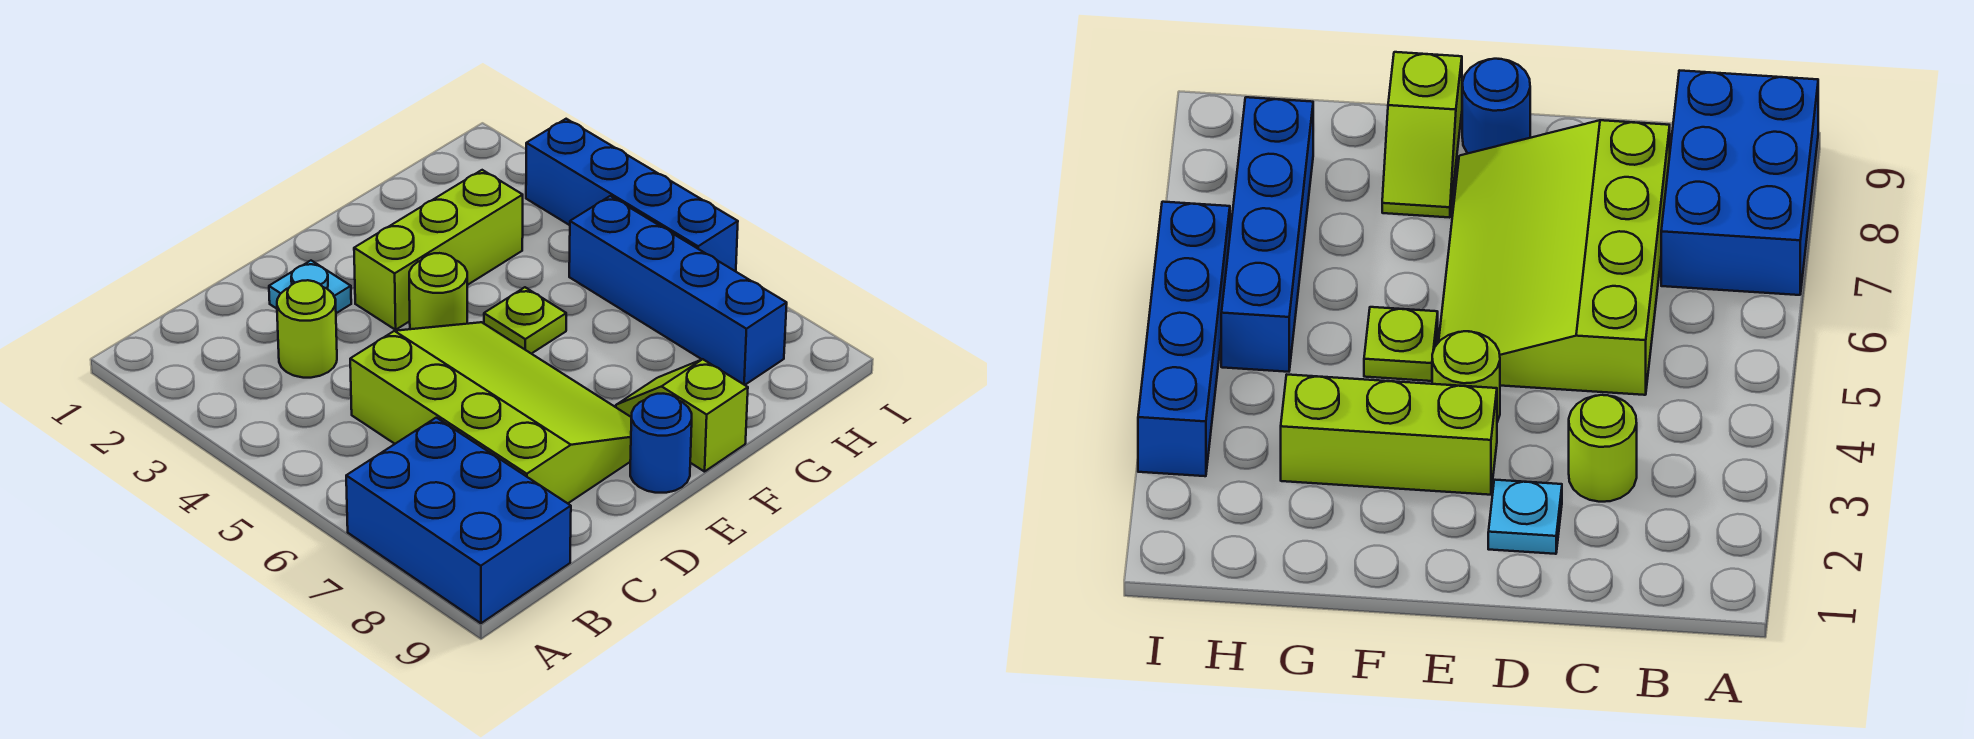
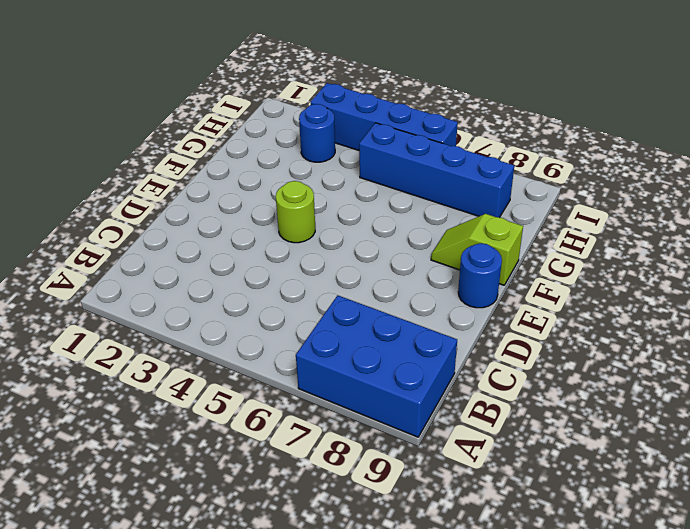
blue round brick H3 level 1 -> none
none -> lime round brick C3 level 1
none -> lime slope C5:E8 level 1 top C

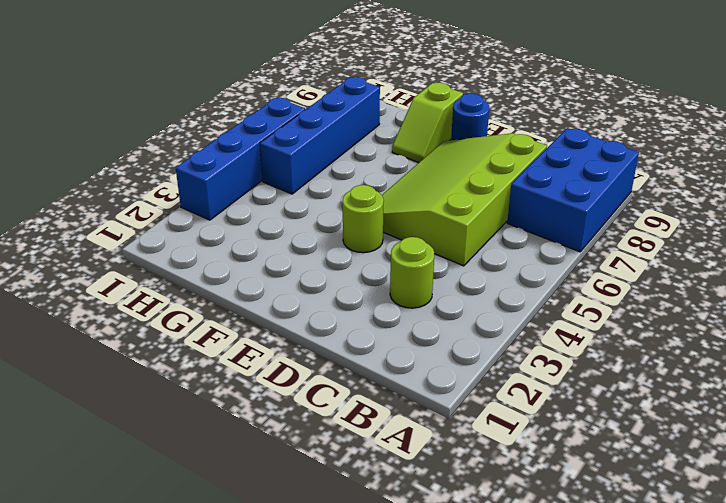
none -> cyan plate D2 level 1
none -> lime brick E3:G3 level 1

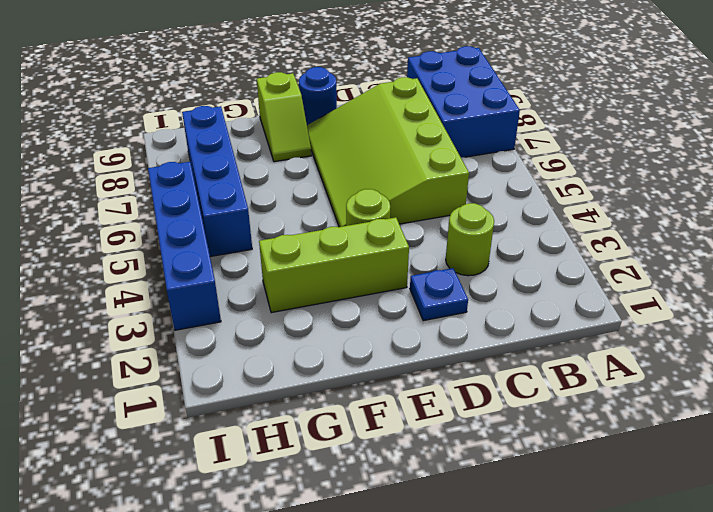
blue plate D2 level 1 -> cyan plate D2 level 1
none -> lime plate F5 level 1

